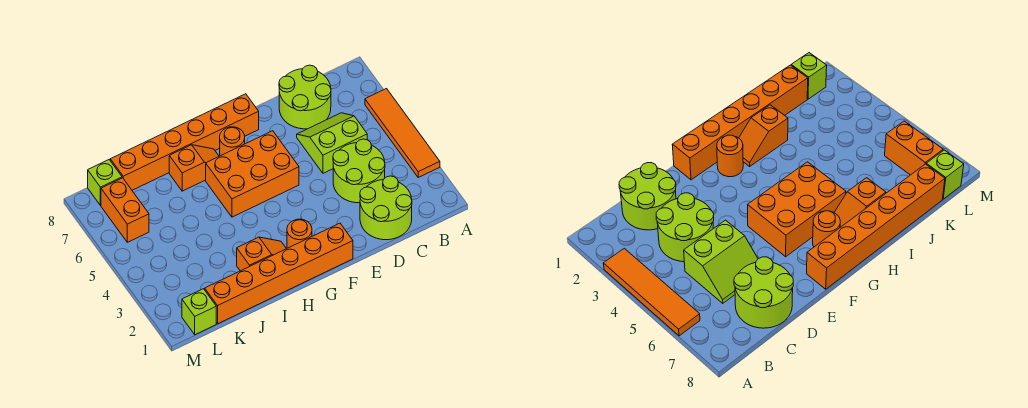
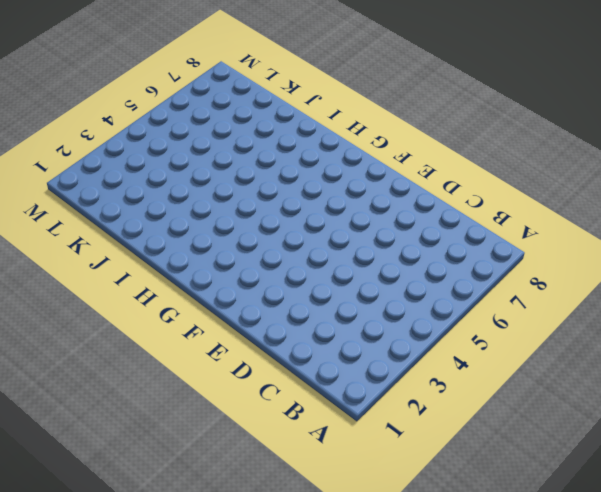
none -> orange tile A3:A6 level 1
none -> lime round brick C1:D2 level 1
none -> lime round brick C3:D4 level 1

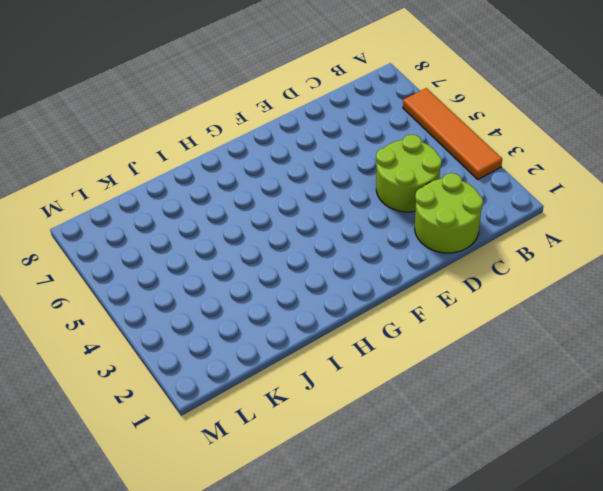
none -> lime slope C5:D6 level 1 top 5
none -> lime round brick C7:D8 level 1
none -> orange brick F1:K1 level 1

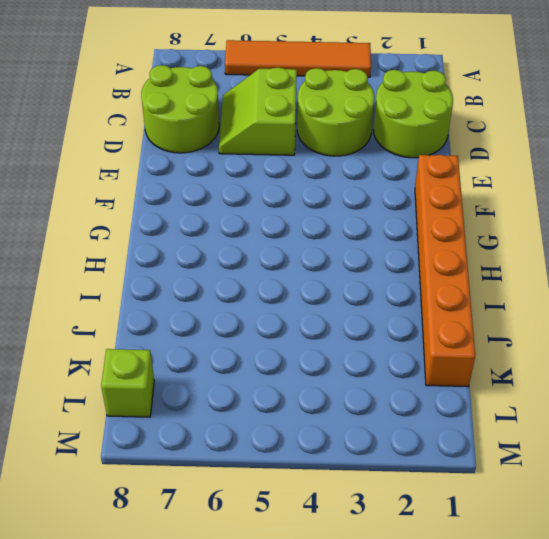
none -> orange brick F5:H6 level 1
none -> orange brick F8:K8 level 1
none -> orange round brick G2 level 1

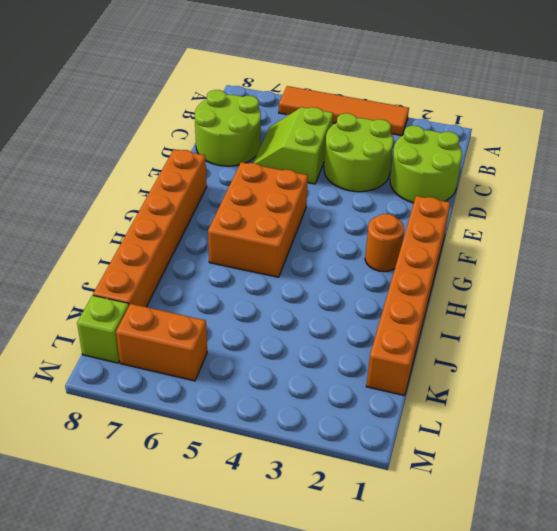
none -> orange round brick G7 level 1
none -> orange slope H2:I2 level 1 top I
none -> orange slope H7:I7 level 1 top I

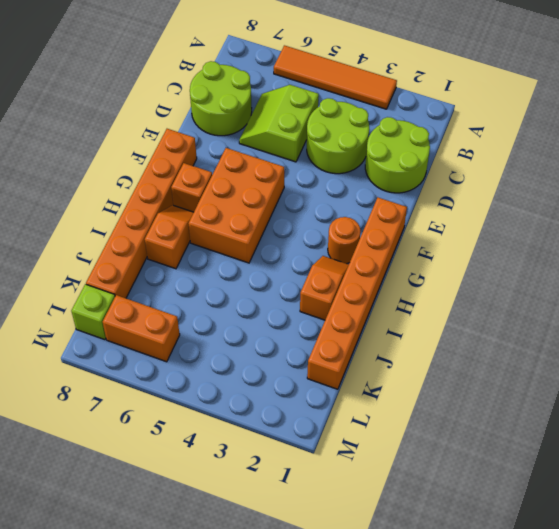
orange brick G7 level 1 -> orange round brick G7 level 1
none -> lime brick L1 level 1

